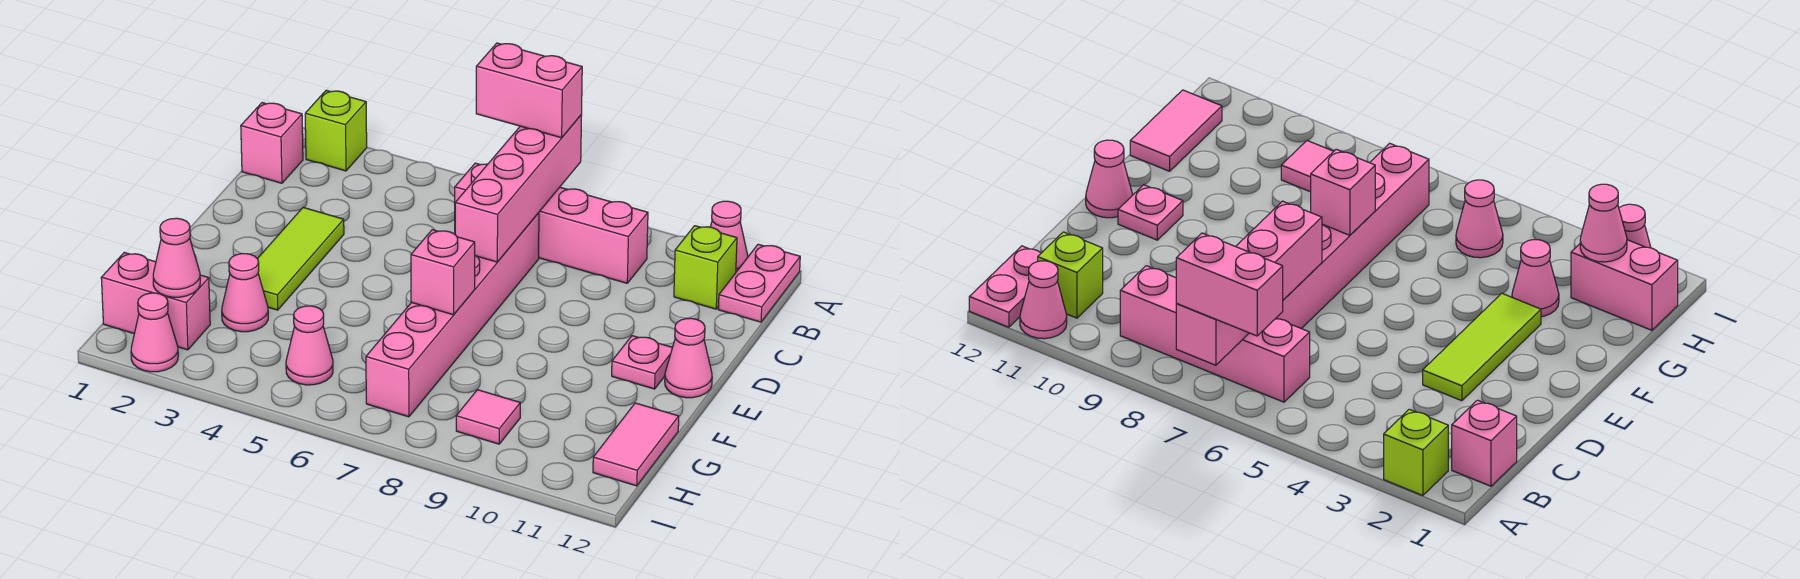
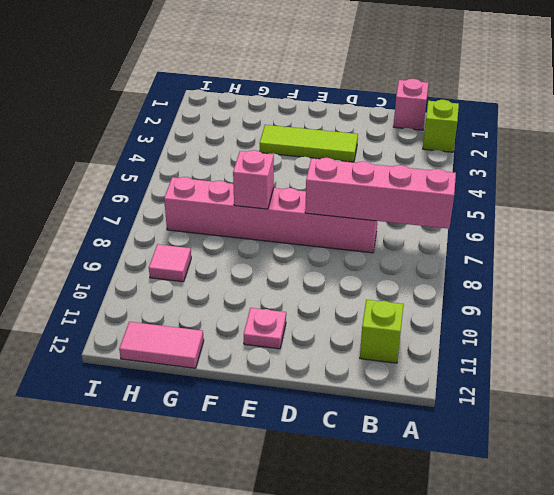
none -> pink cone A11 level 1
none -> pink plate A12:B12 level 1
none -> pink brick B6:B9 level 1

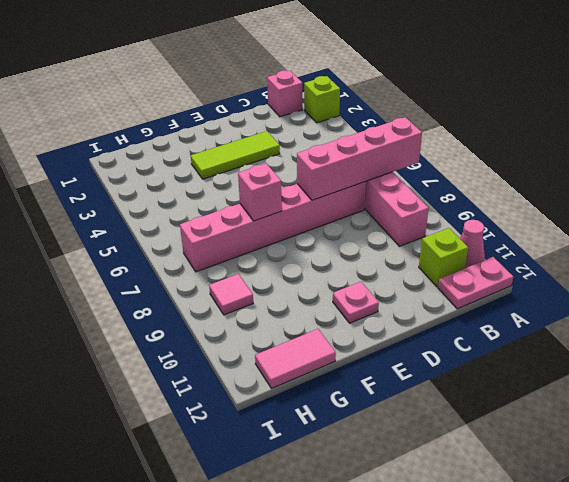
none -> pink cone E12 level 1
none -> pink cone G3 level 1
none -> pink brick H1:H2 level 1

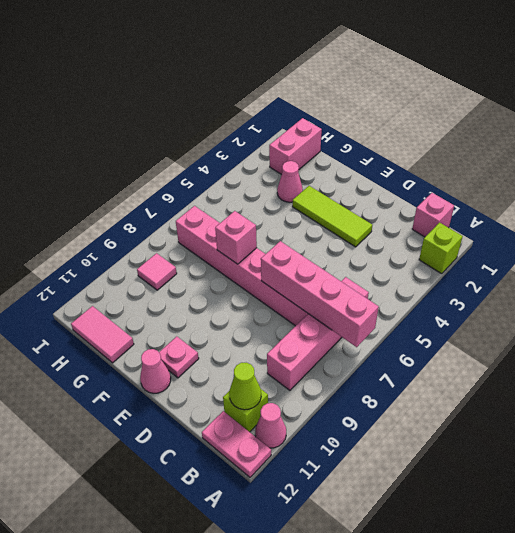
lime cone B11 level 2 -> none
none -> pink cone H5 level 1
none -> pink cone I2 level 1
none -> pink cone H2 level 2

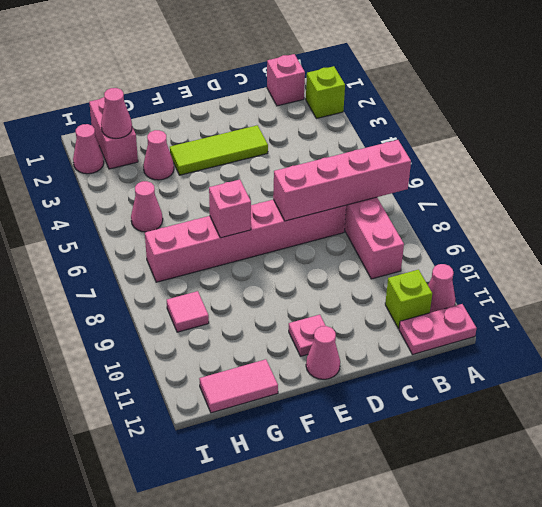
none -> pink brick A6:A7 level 3

